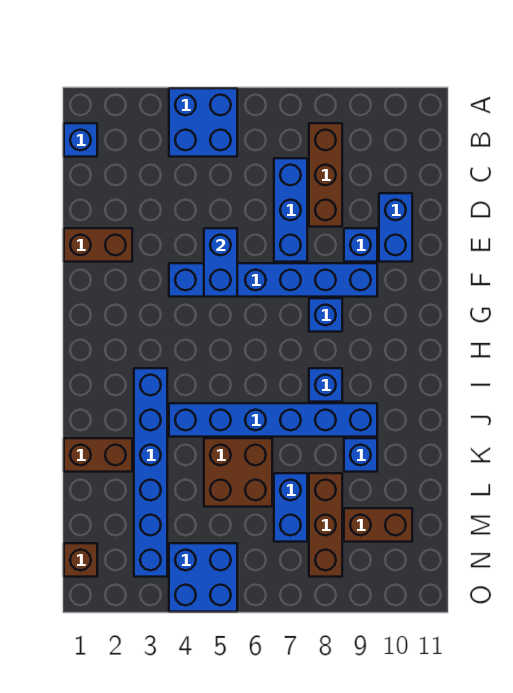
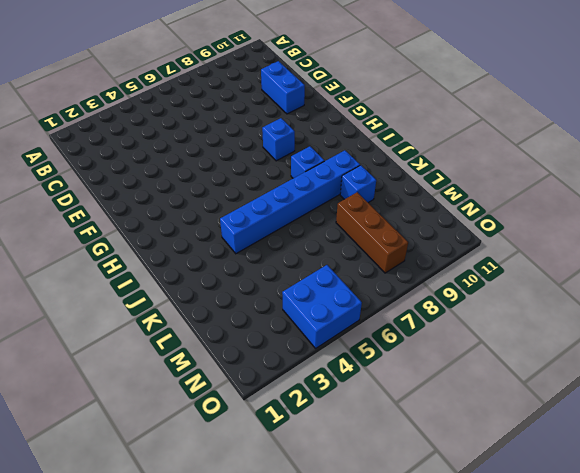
none -> blue brick A4:B5 level 1
none -> blue brick B1 level 1
none -> brown brick B8:D8 level 1

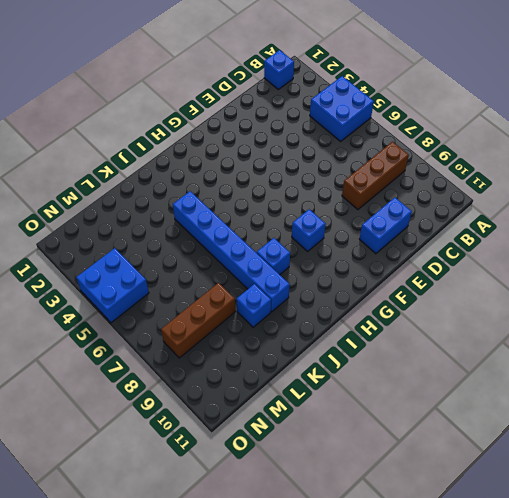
none -> blue brick C7:E7 level 1
none -> brown brick E1:E2 level 1
none -> blue brick E9 level 1

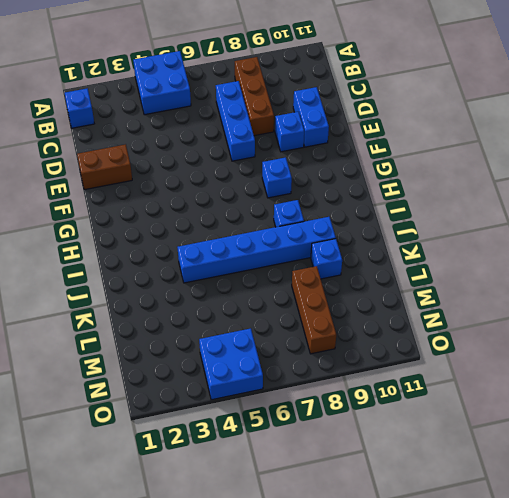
none -> blue brick F4:F9 level 1
none -> blue brick I3:N3 level 1
none -> brown brick K1:K2 level 1

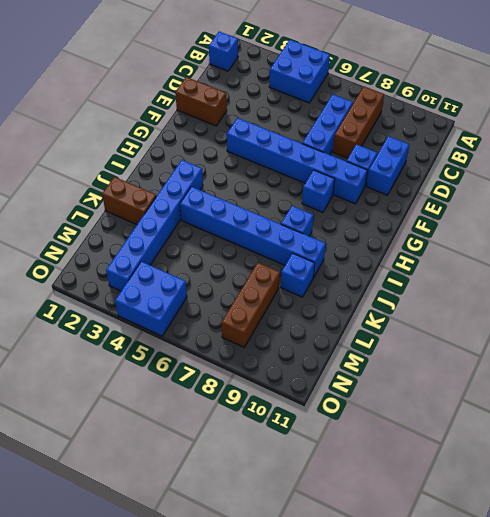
none -> brown brick K5:L6 level 1
none -> blue brick L7:M7 level 1
none -> brown brick M9:M10 level 1

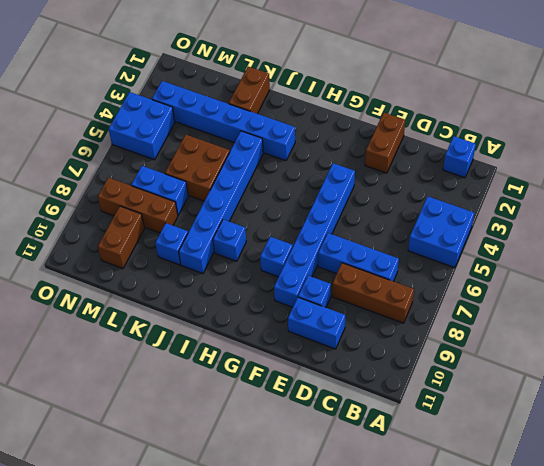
none -> brown brick N1 level 1
none -> blue brick E5:F5 level 2

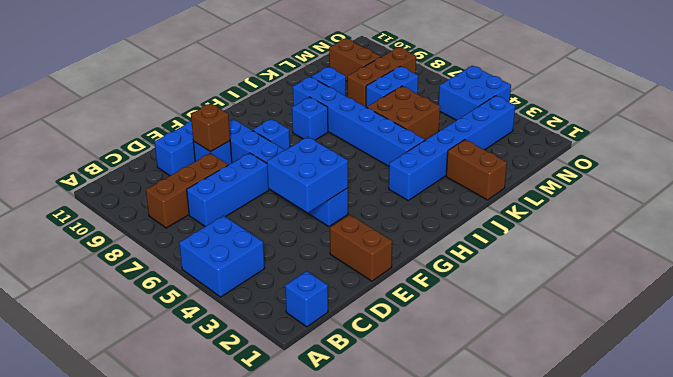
blue brick E4:F5 level 2 -> blue brick E5:F5 level 2
brown brick E9 level 2 -> brown brick N1 level 1

